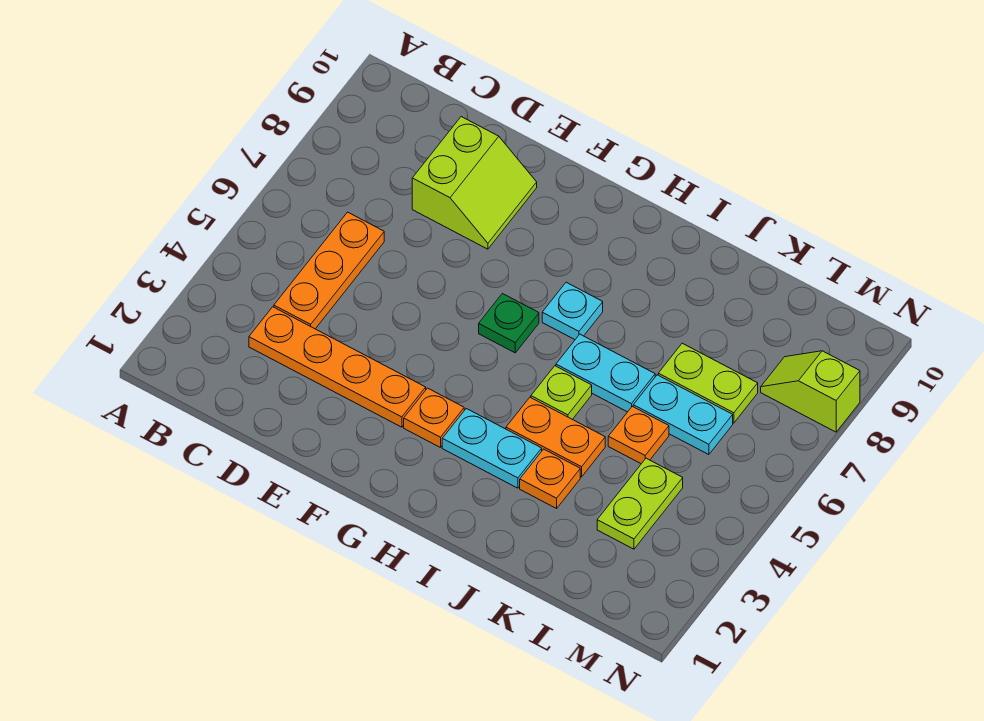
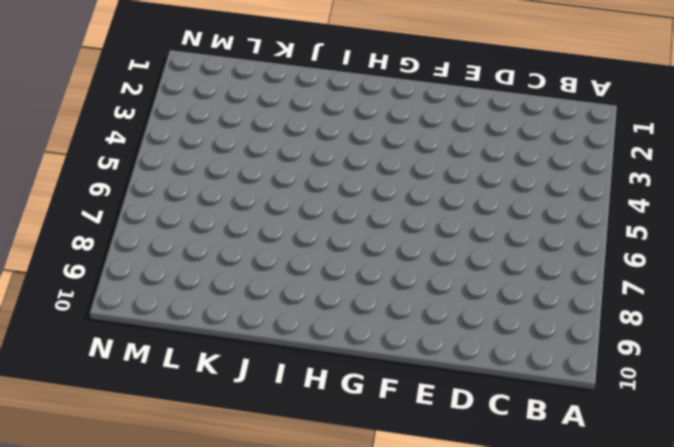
none -> orange plate C3:F3 level 1
none -> orange plate C4:C6 level 1
none -> lime slope D8:E9 level 1 top D

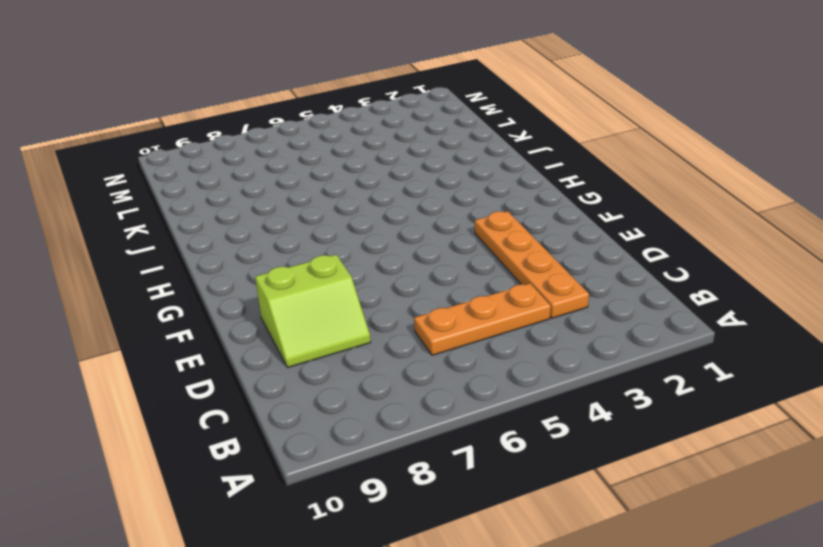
lime slope D8:E9 level 1 top E -> lime slope D8:E9 level 1 top D
none -> orange plate G3 level 1
none -> green plate G6 level 1
none -> cyan plate H3:I3 level 1

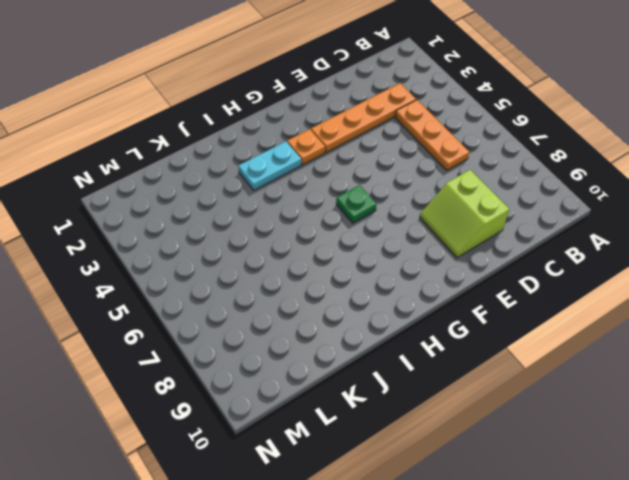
none -> cyan plate H7 level 1
none -> orange plate I4:J4 level 1
none -> lime plate I5 level 1

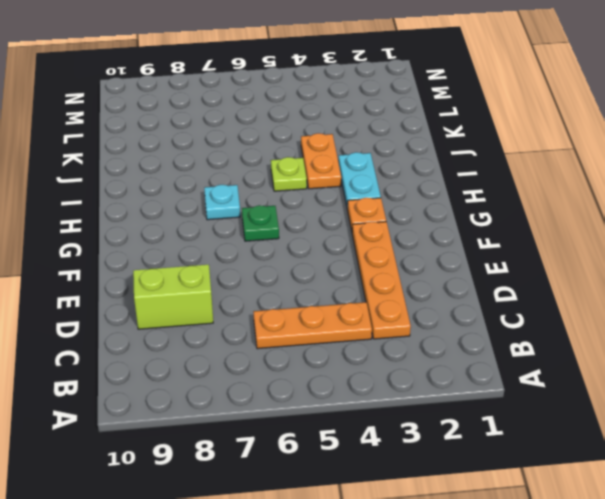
none -> cyan plate I6:J6 level 1
none -> orange plate J3 level 1
none -> orange plate K5 level 1

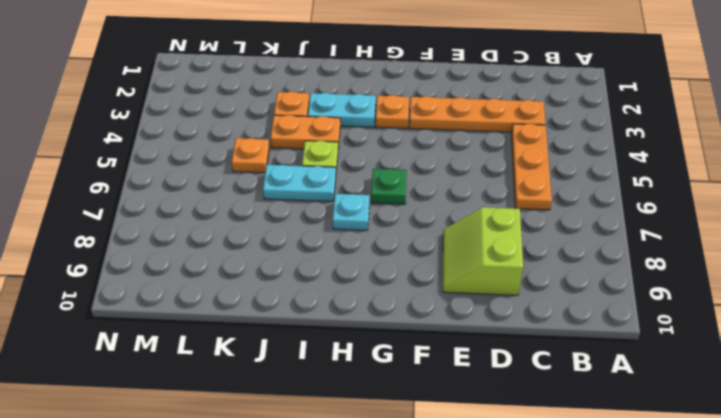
none -> cyan plate K6:L6 level 1
none -> lime plate K7:L7 level 1
none -> lime plate L3:L4 level 1

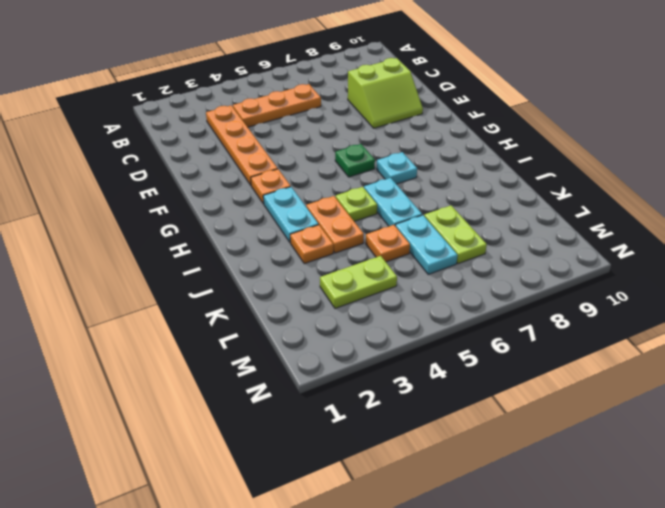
none -> lime slope M8:N8 level 1 top N

